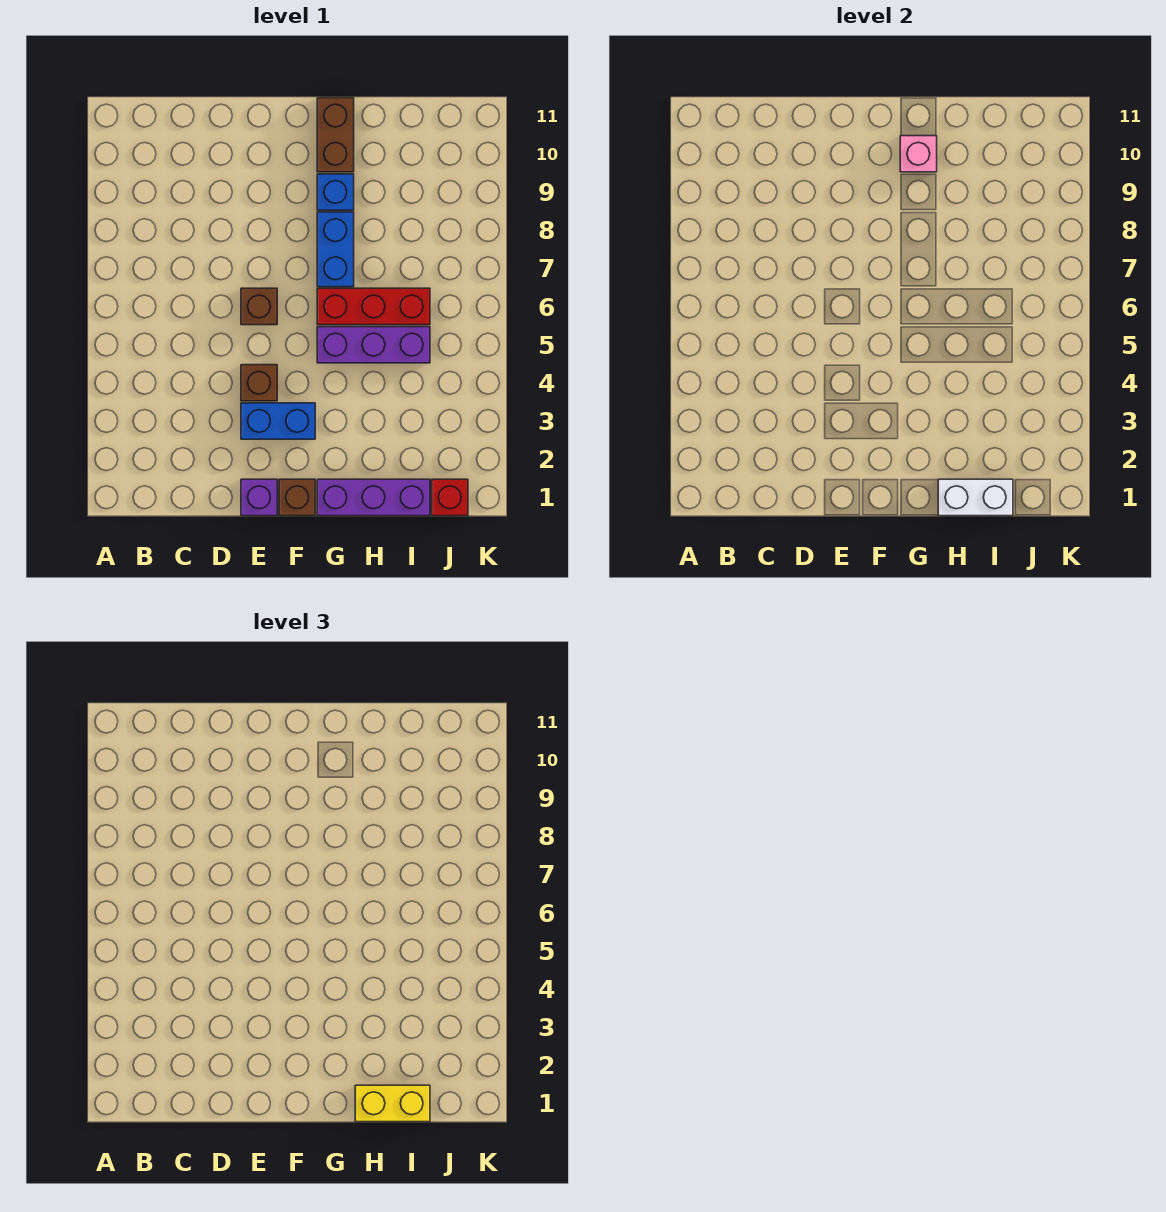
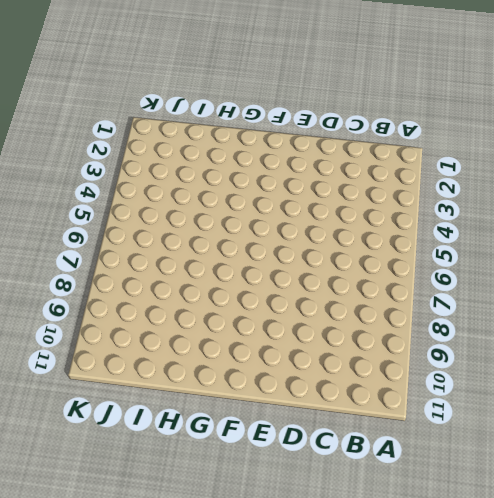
none -> purple brick E1 level 1
none -> blue brick E3:F3 level 1
none -> brown brick E4 level 1

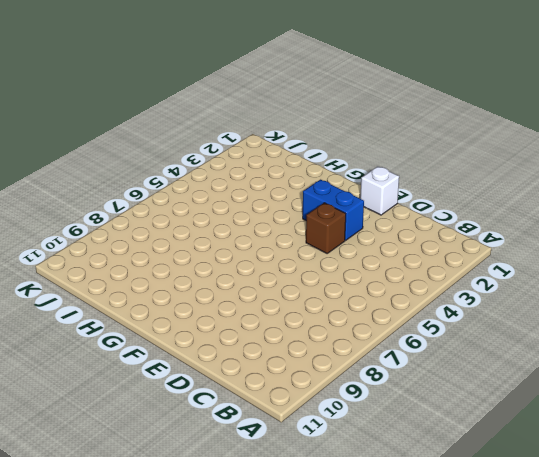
white brick E1 level 1 -> purple brick E1 level 1
none -> brown brick E6 level 1
none -> brown brick F1 level 1
none -> purple brick G1:I1 level 1

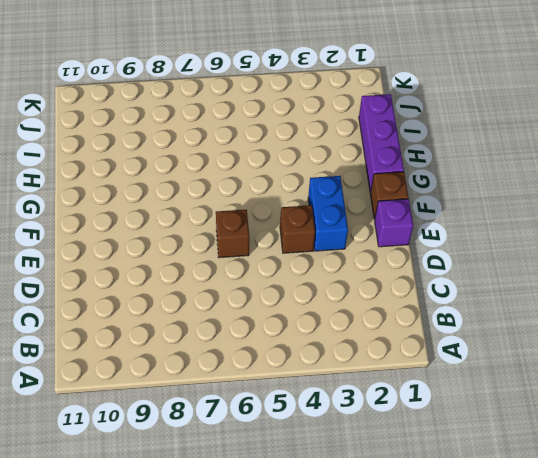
none -> purple brick G5:I5 level 1
none -> red brick G6:I6 level 1
none -> blue brick G7:G8 level 1

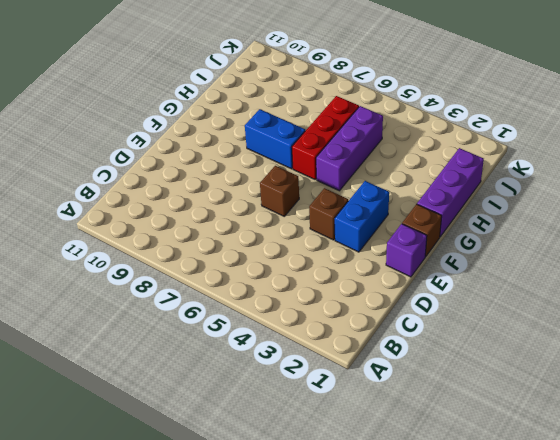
none -> blue brick G9 level 1
none -> brown brick G10:G11 level 1
none -> red brick J1 level 1

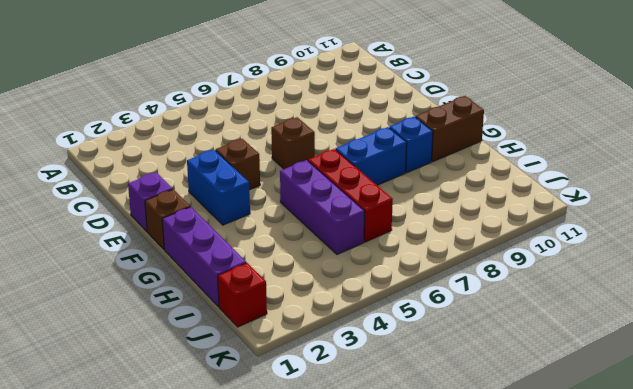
none -> pink brick G10 level 2
none -> white brick H1:I1 level 2
none -> yellow brick H1:I1 level 3

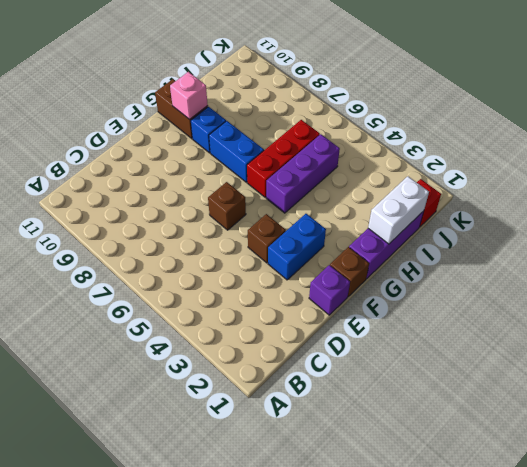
none -> yellow brick H1:I1 level 3

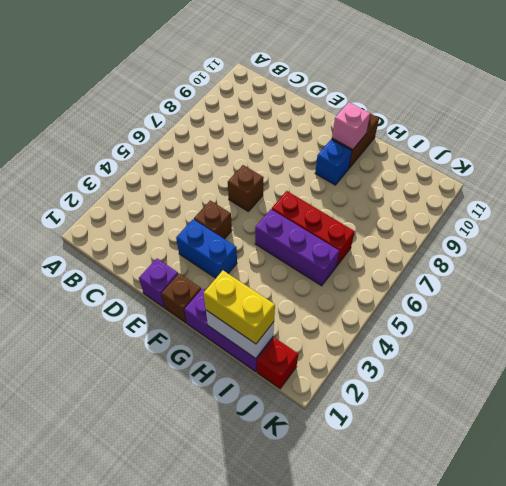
none -> blue brick G7:G8 level 1

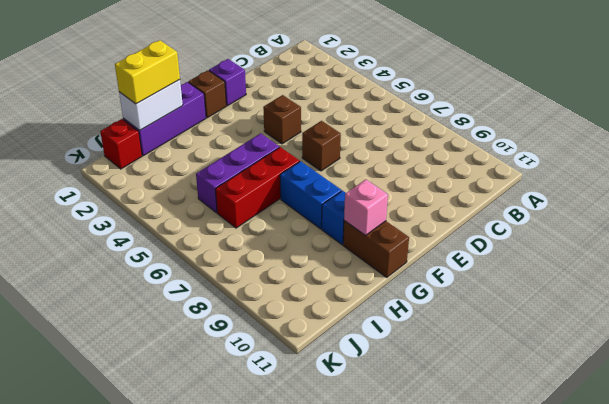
none -> blue brick E3:F3 level 1

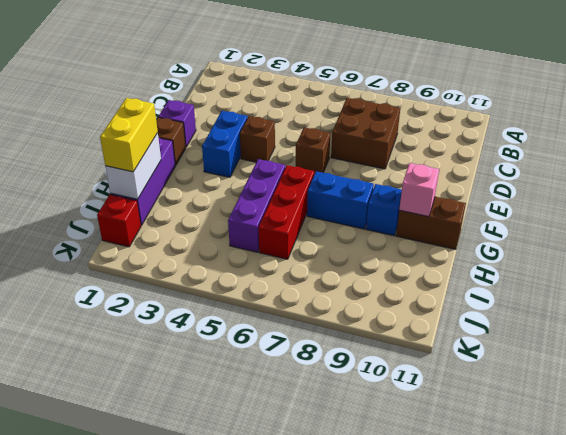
brown brick C7:D8 level 1 -> none

